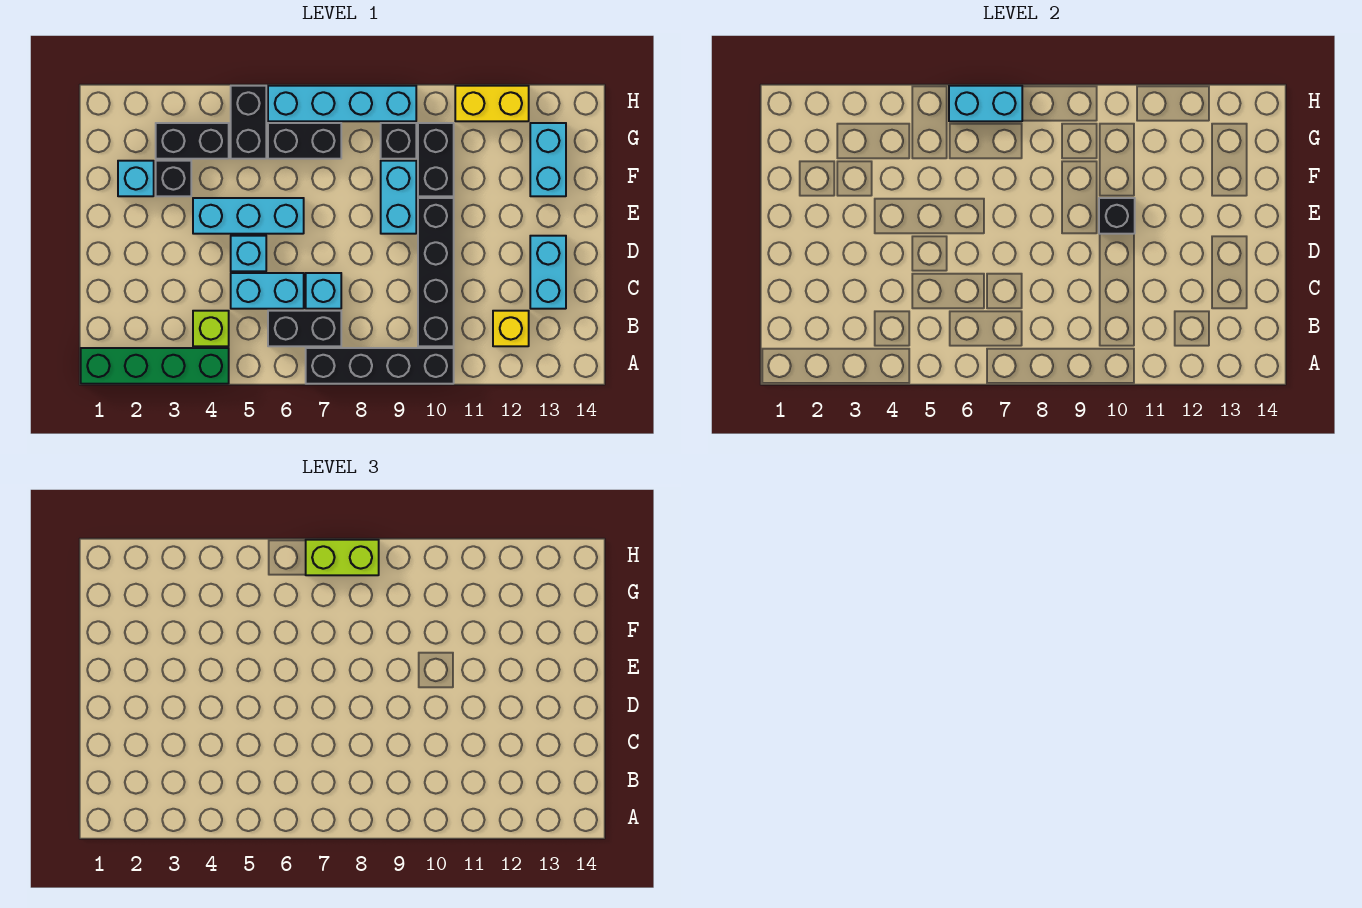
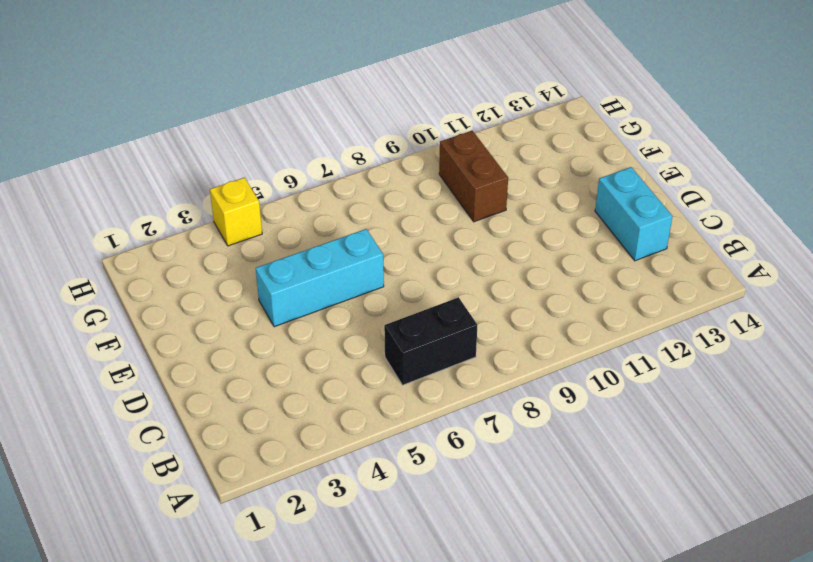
brown brick F10:G10 level 1 -> black brick F10:G10 level 1
yellow brick H4 level 1 -> yellow brick B12 level 1
none -> green brick A1:A4 level 1
none -> black brick A7:A10 level 1
none -> lime brick B4 level 1

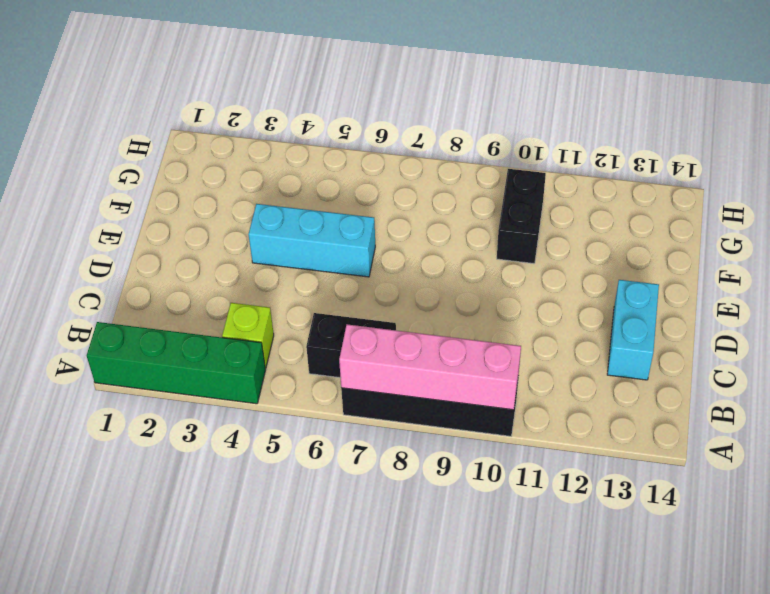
pink brick A7:A10 level 2 -> none
none -> black brick B10:E10 level 1
none -> yellow brick B12 level 1
none -> cyan brick C5:C6 level 1

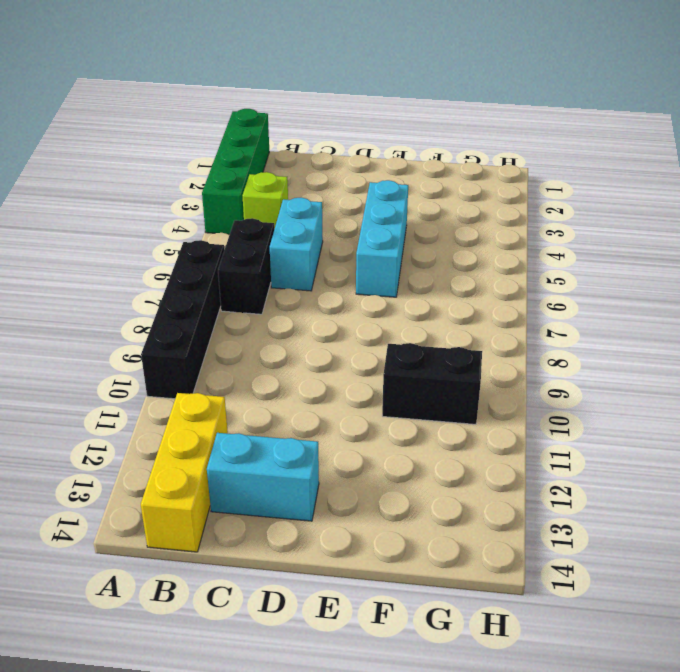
yellow brick B12:B14 level 1 -> yellow brick B12 level 1
none -> black brick B10:E10 level 1
none -> cyan brick C7 level 1
none -> cyan brick D5 level 1

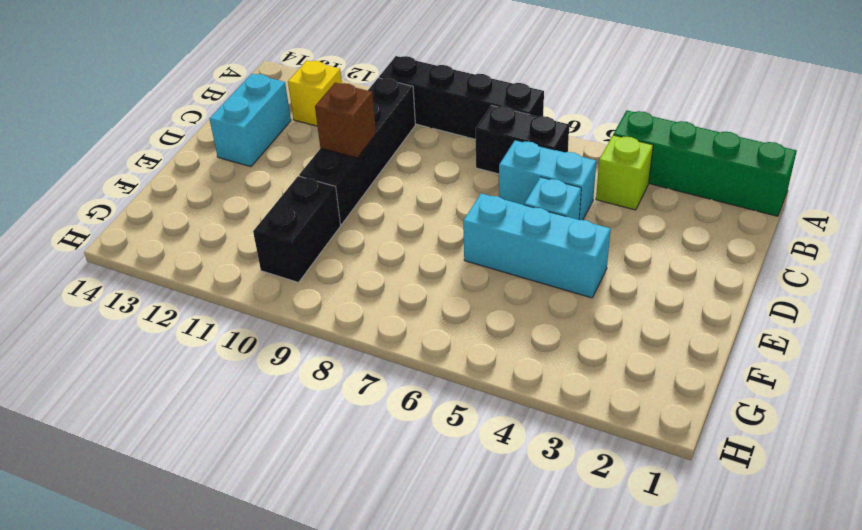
brown brick D10 level 2 -> none
none -> cyan brick C7 level 1
none -> cyan brick E9:F9 level 1
none -> cyan brick F2 level 1

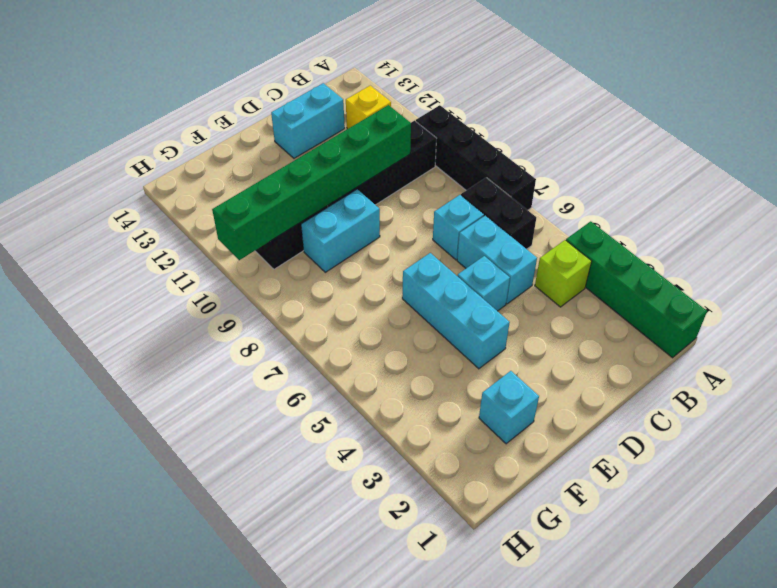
green brick C10:H10 level 2 -> black brick E10 level 2
none -> black brick F3 level 1
none -> cyan brick F13:G13 level 1
none -> black brick G3:G4 level 1

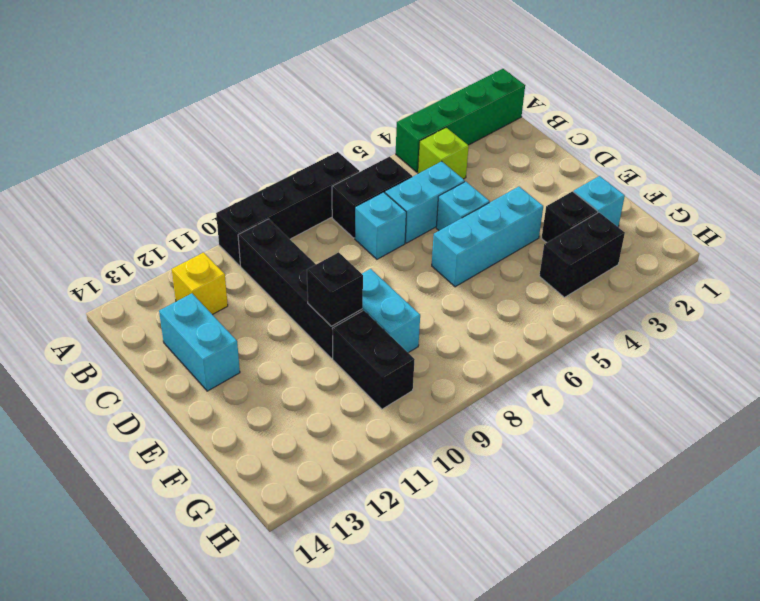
none -> cyan brick F13:G13 level 1
none -> black brick G5:H5 level 1
none -> black brick G6:G7 level 1

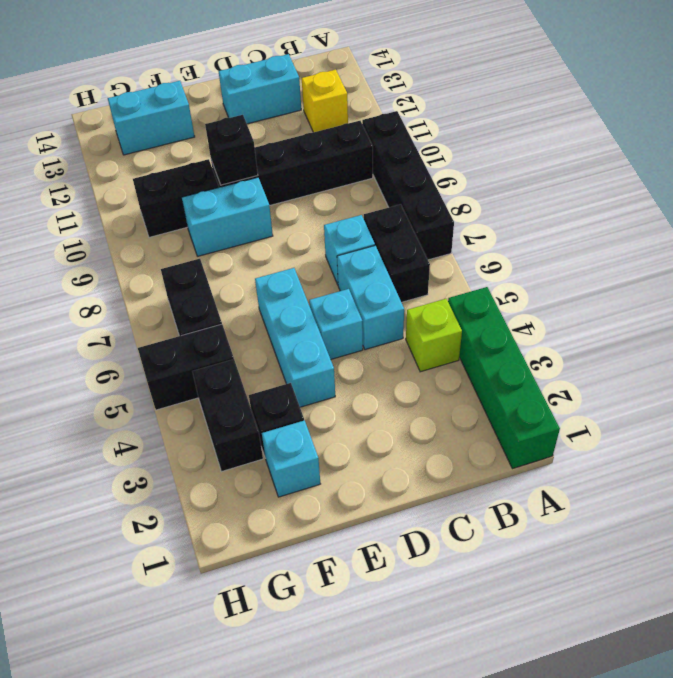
none -> black brick G9 level 1
none -> cyan brick H6:H9 level 1
none -> yellow brick H11:H12 level 1

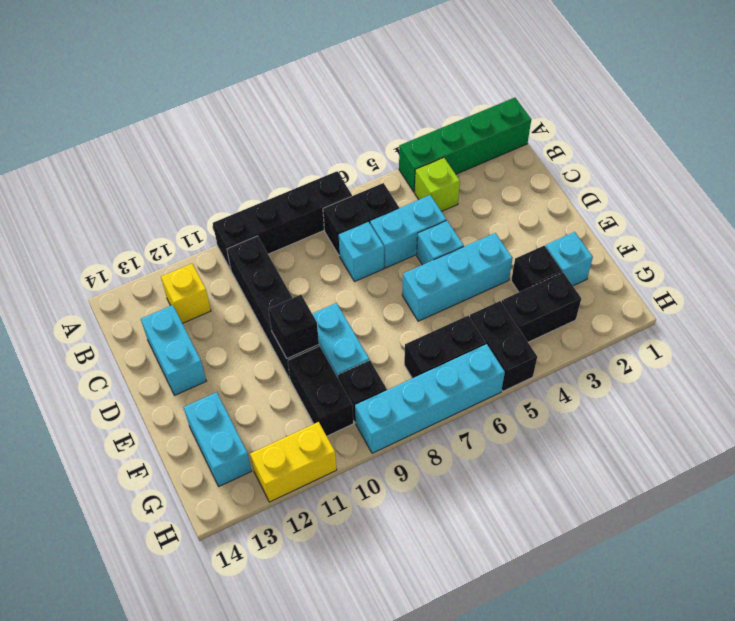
none -> cyan brick H6:H7 level 2
none -> lime brick H7:H8 level 3

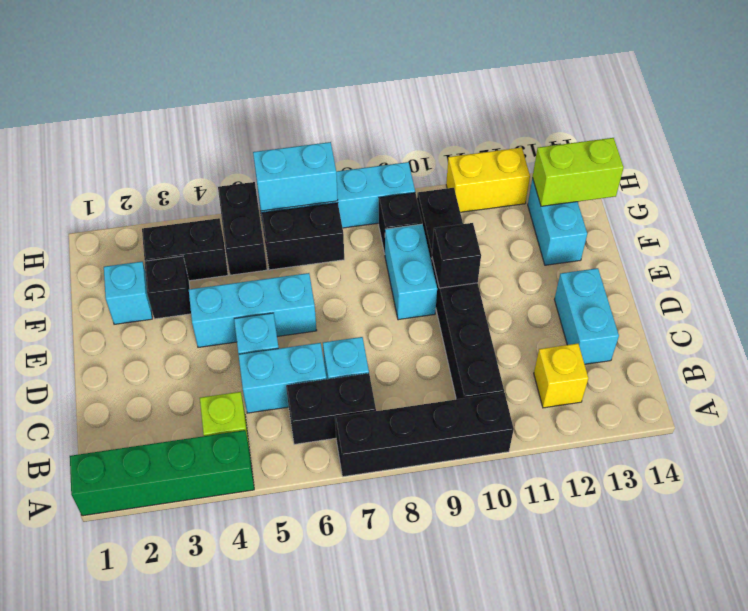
lime brick G13:G14 level 2 -> lime brick H7:H8 level 3

